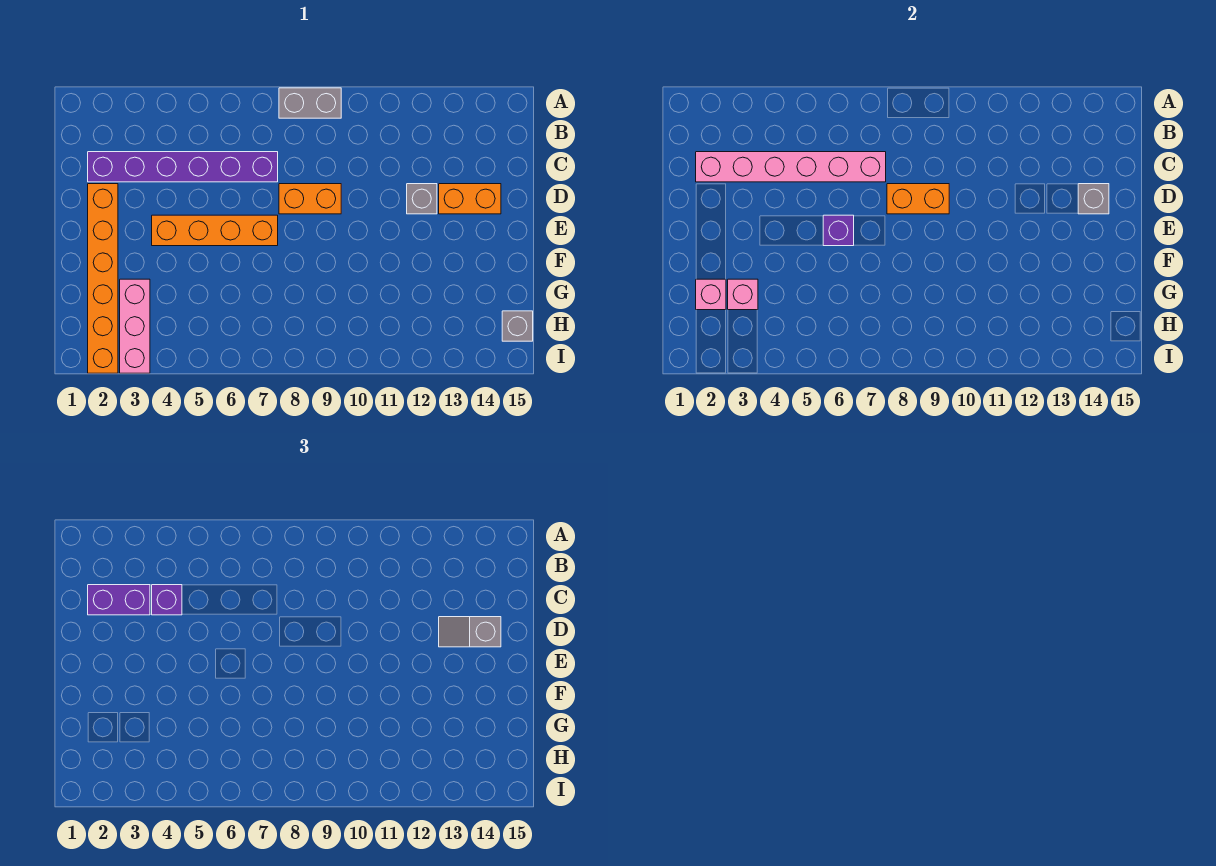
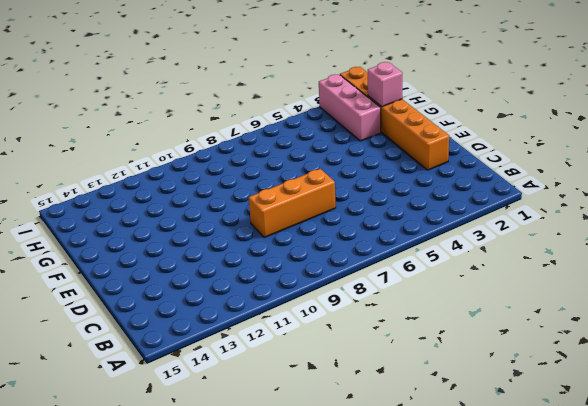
orange brick D7:D9 level 1 -> orange brick D8:D9 level 1
none -> grey brick A8:A9 level 1
none -> purple brick C2:C7 level 1
none -> grey brick D12 level 1

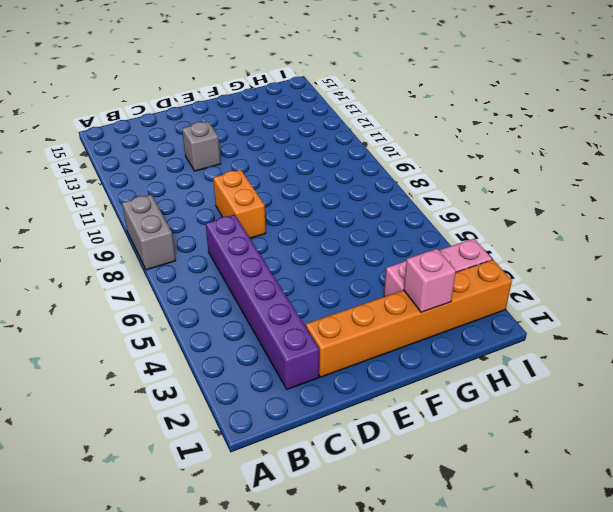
none -> orange brick D13:D14 level 1
none -> orange brick E4:E7 level 1
none -> grey brick H15 level 1

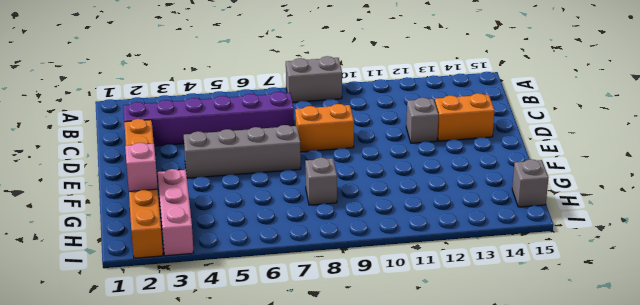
grey brick E4:E7 level 1 -> orange brick E4:E7 level 1
grey brick G8 level 1 -> grey brick D14 level 2
none -> pink brick C2:C7 level 2
none -> orange brick D8:D9 level 2
none -> purple brick E6 level 2

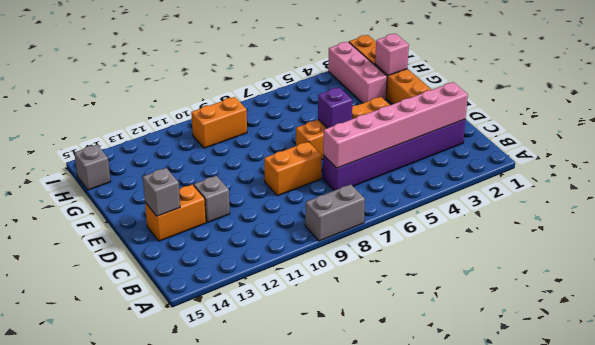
orange brick H9:H10 level 1 -> orange brick D8:D9 level 2
none -> pink brick G3 level 2
none -> purple brick C2:C3 level 3
none -> purple brick C4 level 3

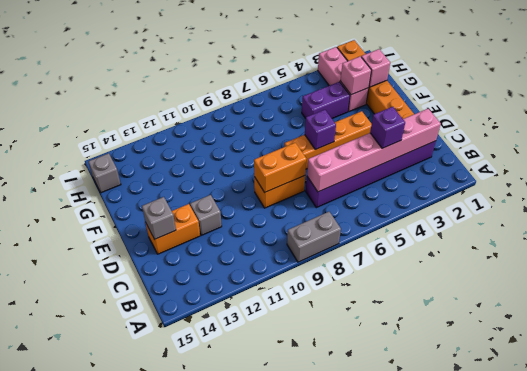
purple brick G4:G5 level 1 -> purple brick C2:C3 level 3
none -> grey slope D13:D14 level 3 top 14

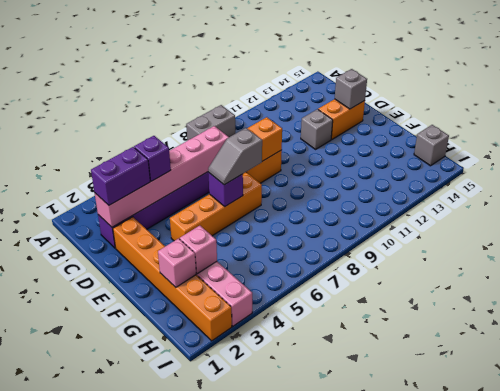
grey slope E6:E7 level 3 top 7 -> grey slope D13:D14 level 3 top 14

